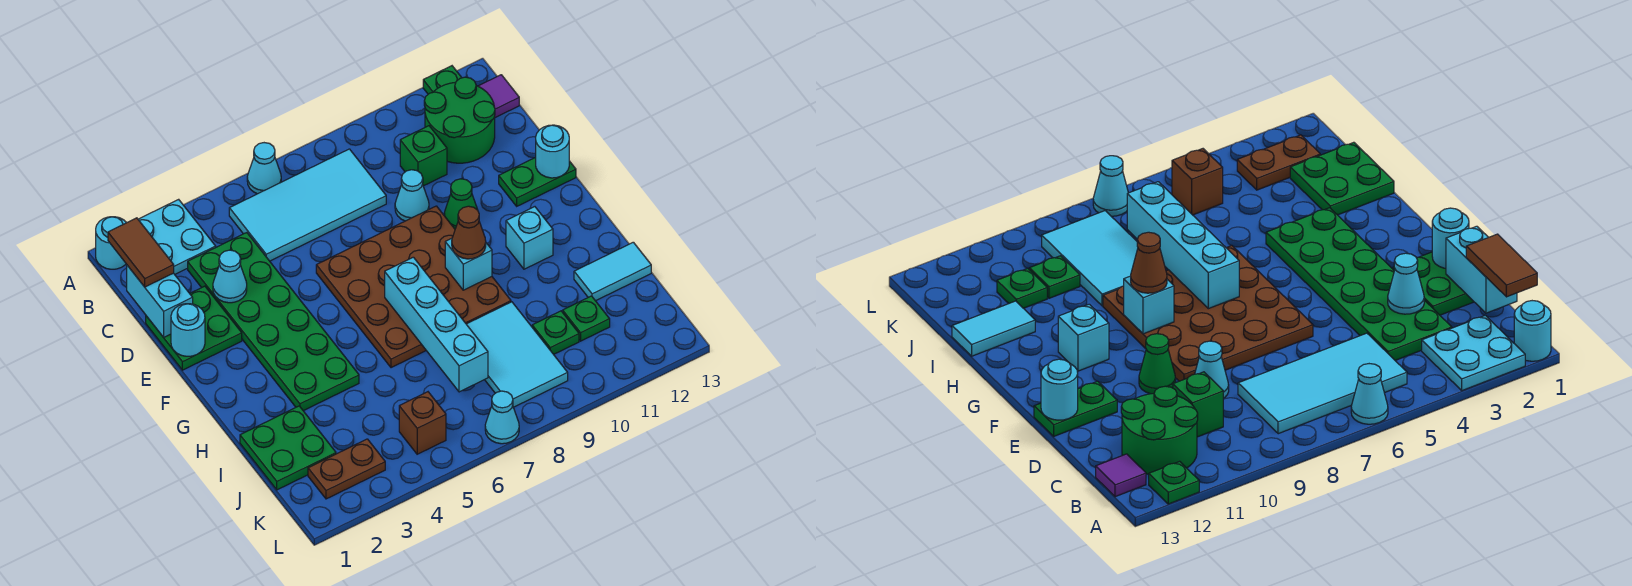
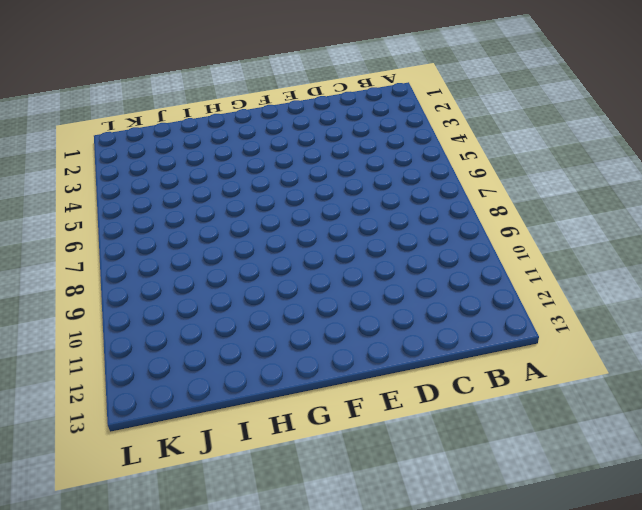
none -> cyan round brick A1 level 1
none -> cyan plate A2:B3 level 1
none -> cyan cone A6 level 1
none -> green plate A12 level 1

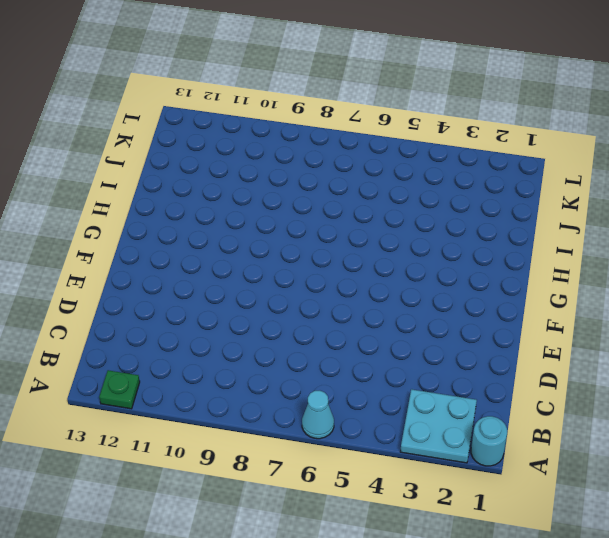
none -> cyan tile B5:C8 level 1
none -> green round brick B11:C12 level 1
none -> purple tile B13 level 1
none -> green plate C3:H4 level 1

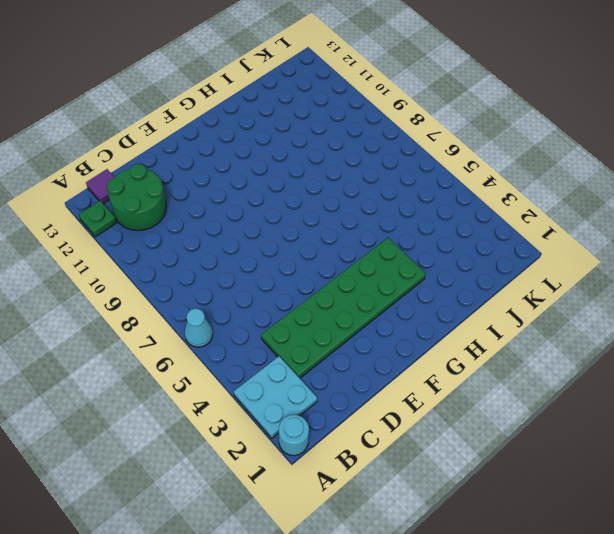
none -> cyan tile B5:C8 level 1
none -> green brick C10 level 1
none -> green plate D1:E2 level 1
none -> cyan cone D9 level 1

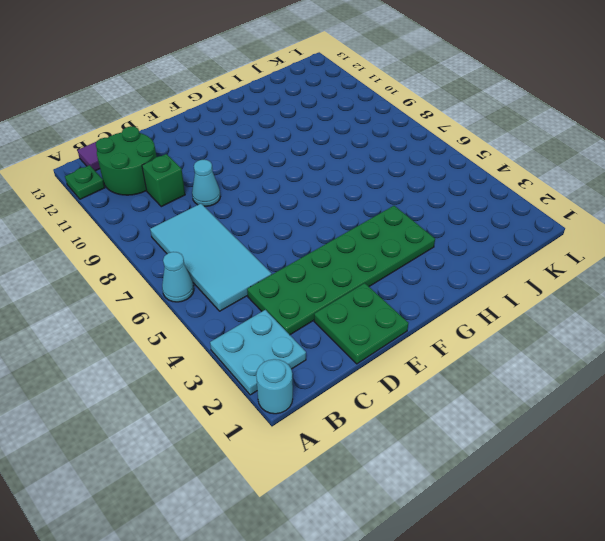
none -> brown plate E6:H9 level 1
none -> green cone E10 level 1
none -> green plate E12:E13 level 1
none -> cyan brick G11 level 1

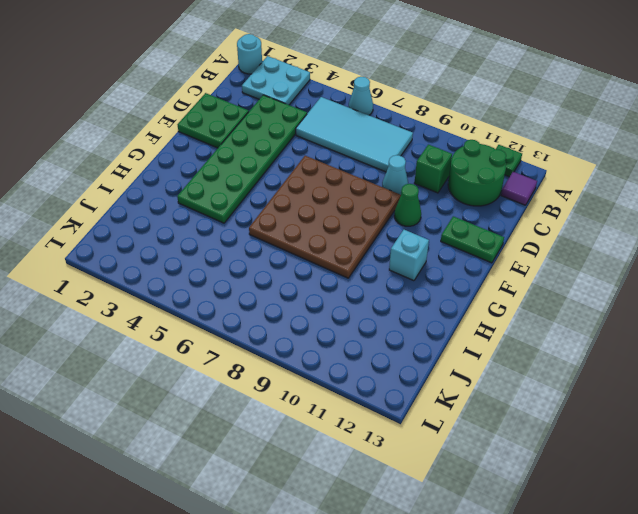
none -> green plate I1:J2 level 1
none -> cyan tile I8:K9 level 1
none -> cyan tile I12:I13 level 1
none -> green plate J10 level 1

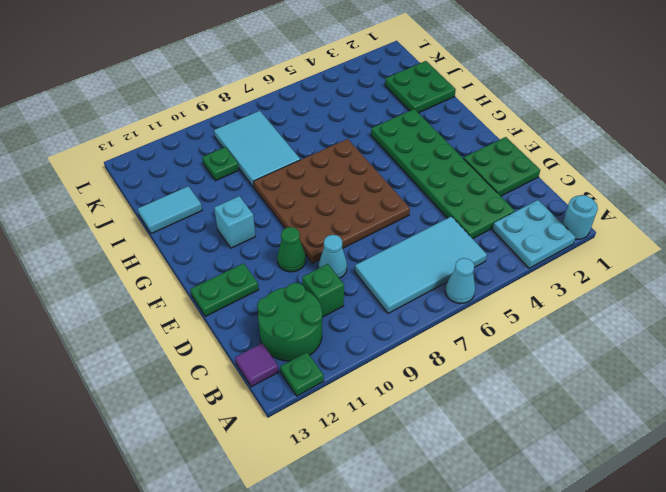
none -> green plate J11 level 1
none -> brown plate K2:K3 level 1
none -> brown brick K5 level 1
none -> cyan cone L7 level 1

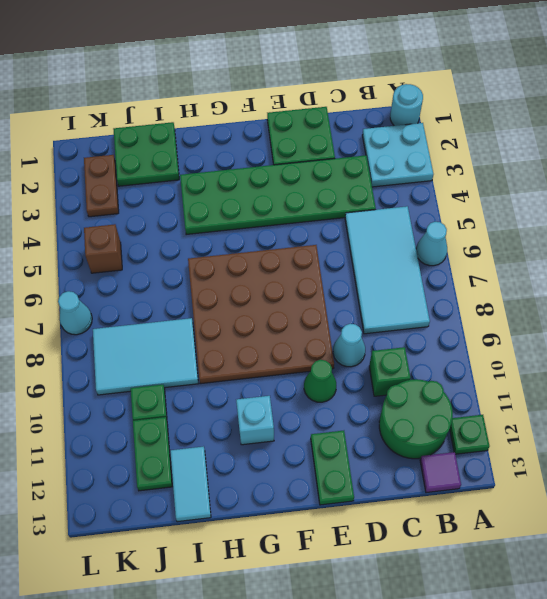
green plate J11:J12 level 1 -> green plate J11 level 1
none -> cyan brick C1:D1 level 2
none -> cyan cone D3 level 2
none -> cyan round brick E1 level 2
none -> cyan round brick E13 level 2

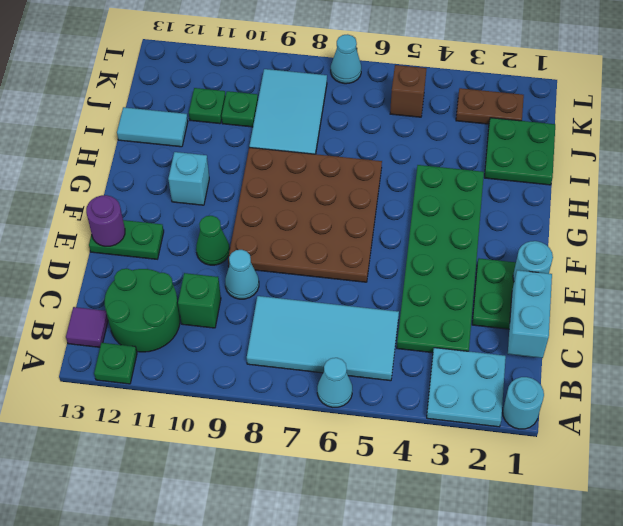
purple round brick E13 level 2 -> cyan round brick E13 level 2
none -> cyan cone D3 level 2
none -> cyan brick G7:J7 level 2
none -> cyan brick G9 level 2
none -> brown tile B1:C1 level 3

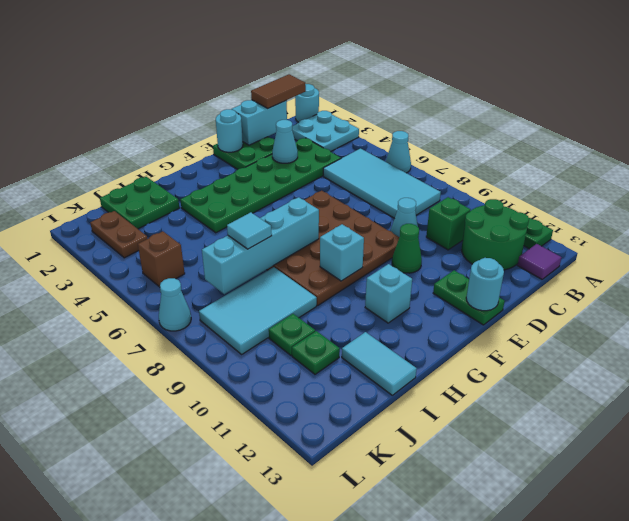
cyan tile I7 level 3 -> none
none -> brown cone G9 level 3

